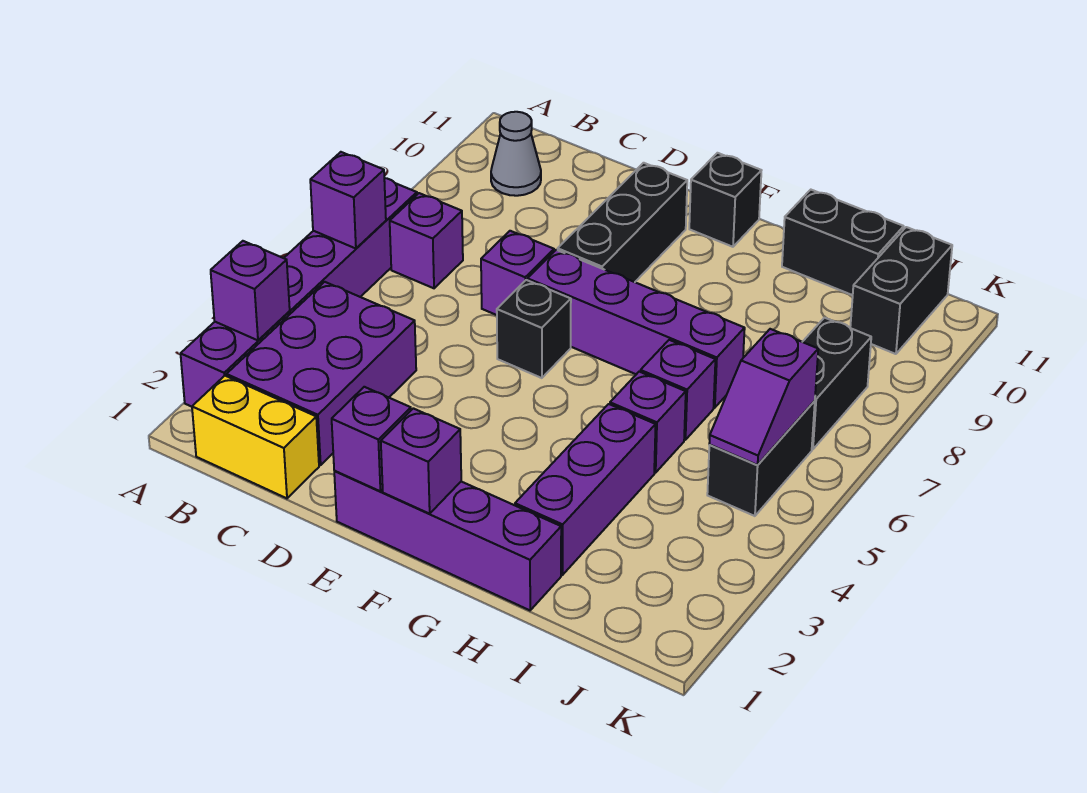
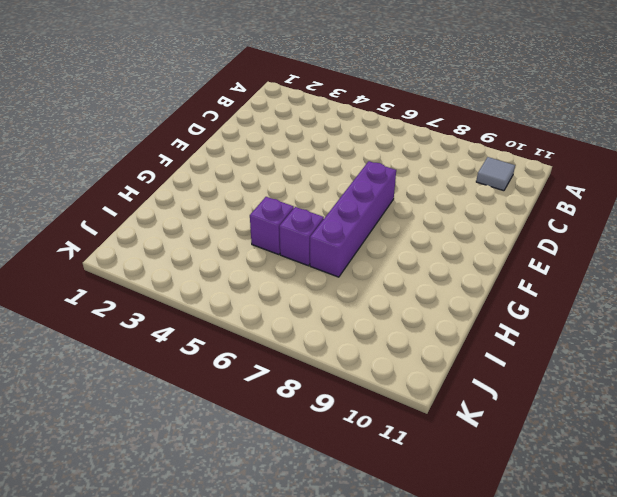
grey tile B10 level 1 -> grey cone B10 level 1
none -> purple brick A2:A7 level 1
none -> yellow brick B1:C1 level 1
none -> purple brick B2:C4 level 1

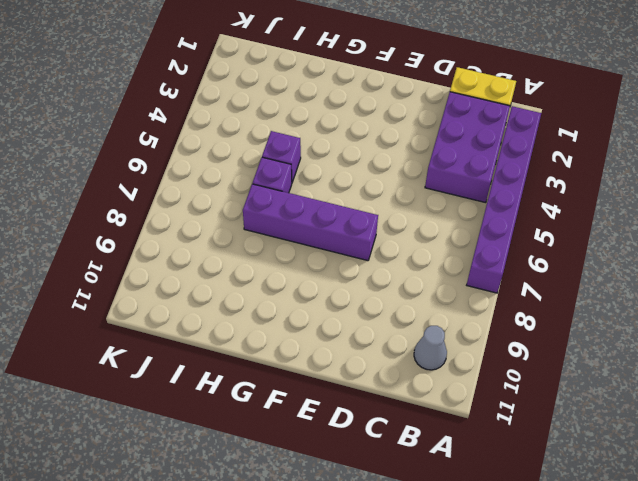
none -> purple brick B7 level 1
none -> purple brick D7 level 1
none -> purple brick E1:H1 level 1

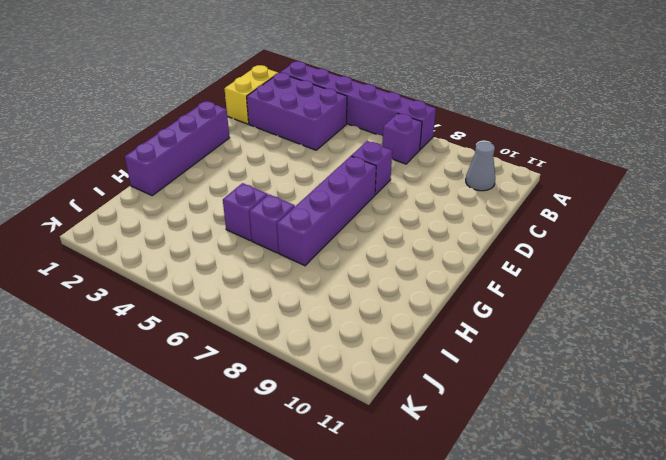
none -> black brick E6 level 1
none -> black brick E8:E10 level 1
none -> black brick F11 level 1

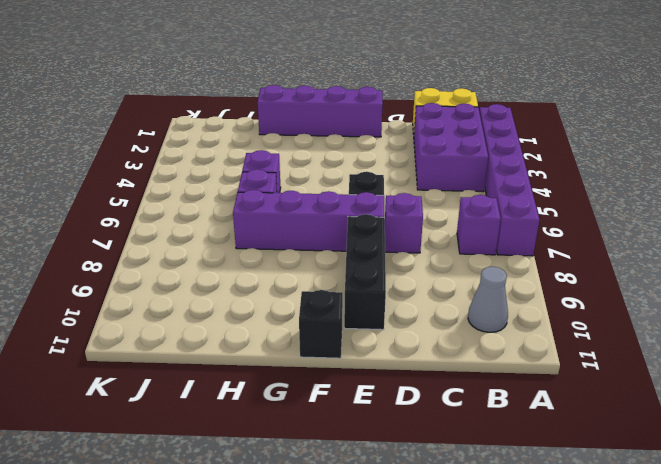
none -> purple brick H2:H4 level 1
none -> black brick H11:I11 level 1
none -> black brick J5:J6 level 1

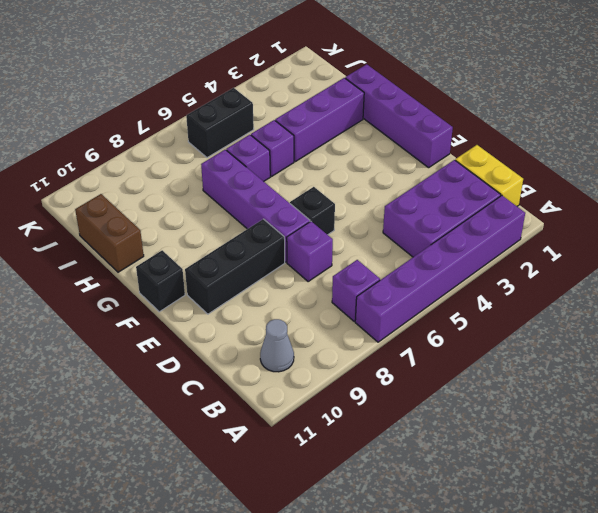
brown brick H11:I11 level 1 -> black brick H11:I11 level 1
none -> black brick J7:J8 level 1
none -> black brick J10:J11 level 1
none -> purple brick A3 level 2

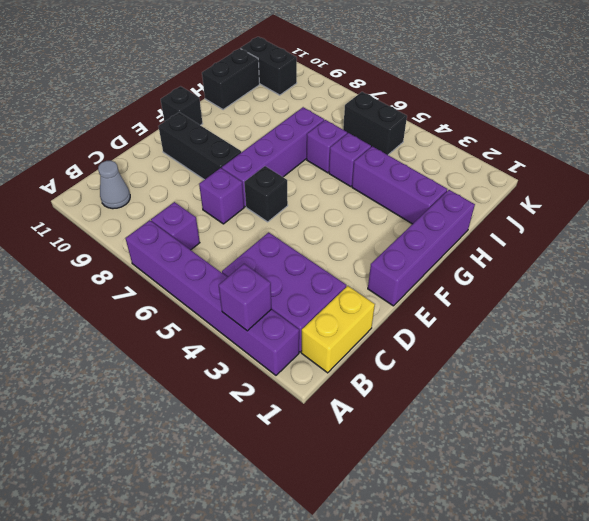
none -> black brick J7:J8 level 1
none -> purple brick A6 level 2
none -> purple brick E1 level 2

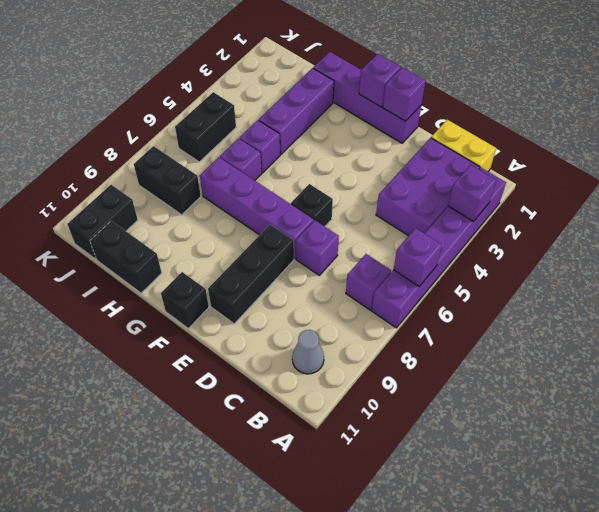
black brick I8:J8 level 1 -> black brick J7:J8 level 1
none -> purple slope J5:J6 level 2 top 6

